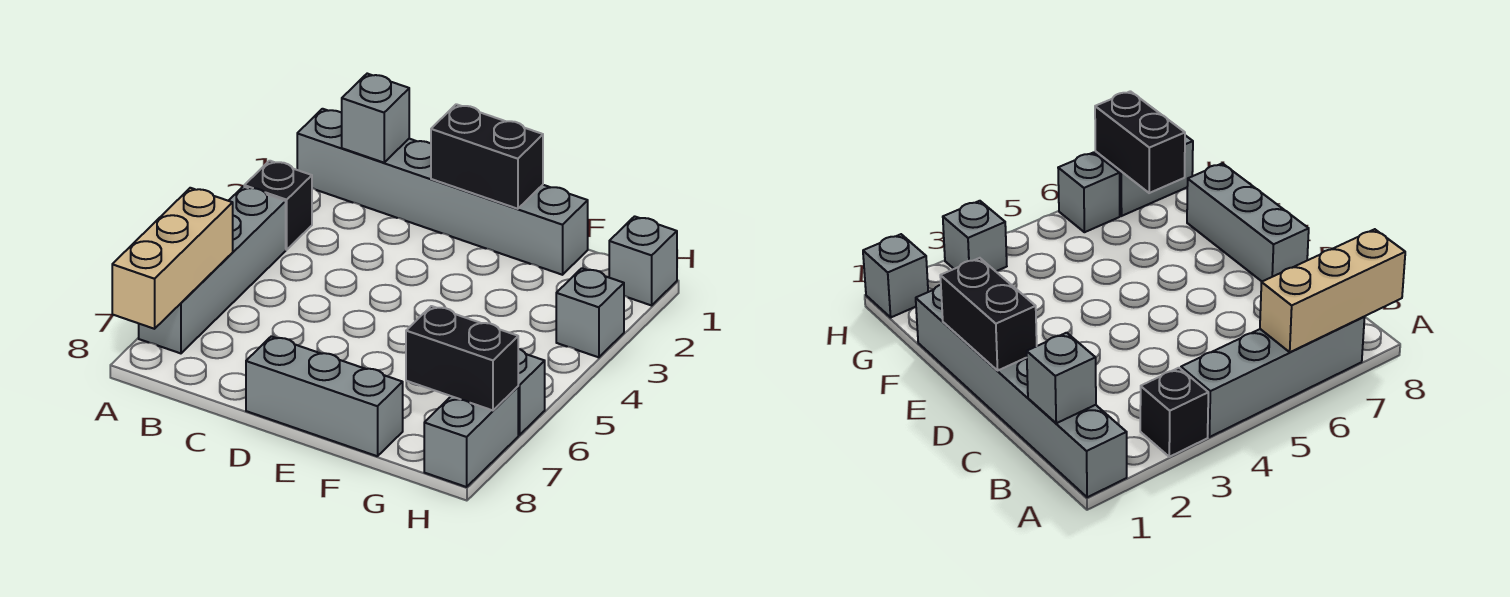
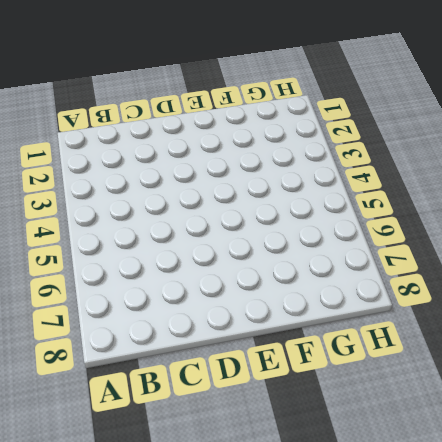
none -> grey brick A1:F1 level 1
none -> black brick A3 level 1
none -> grey brick A4:A7 level 1

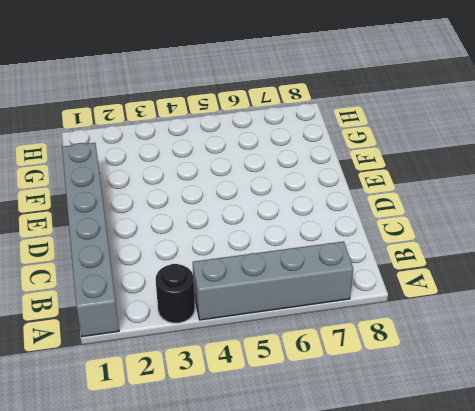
black round brick A3 level 1 -> black brick A3 level 1
none -> grey brick D8:F8 level 1
none -> grey brick H1 level 1
none -> grey brick H3 level 1

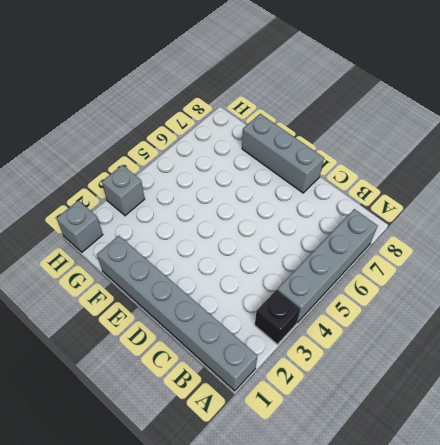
none -> grey brick H6 level 1
none -> grey brick H7:H8 level 1
none -> tan brick A6:A8 level 2

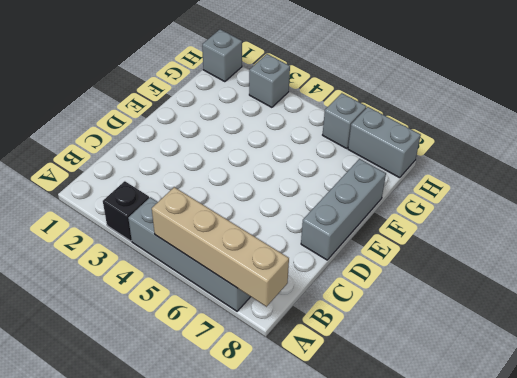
tan brick A5:A8 level 2 -> tan brick A6:A8 level 2
none -> grey brick A1:F1 level 1
none -> grey brick B1 level 2
none -> black brick D1:E1 level 2

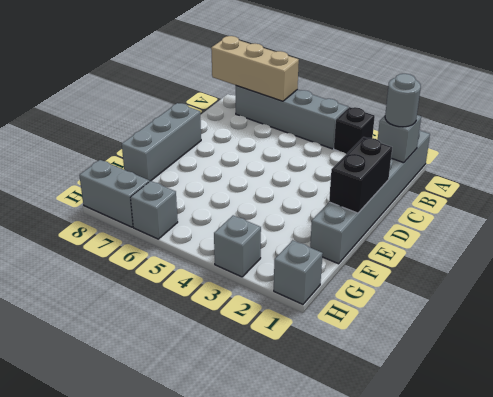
grey round brick B1 level 3 -> none
none -> black brick G7:H7 level 2

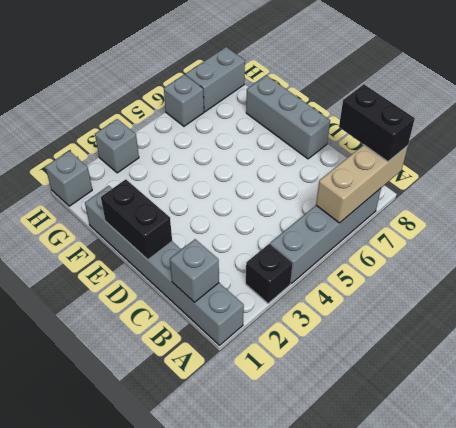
black brick A8:B8 level 3 -> black brick G7:H7 level 2

